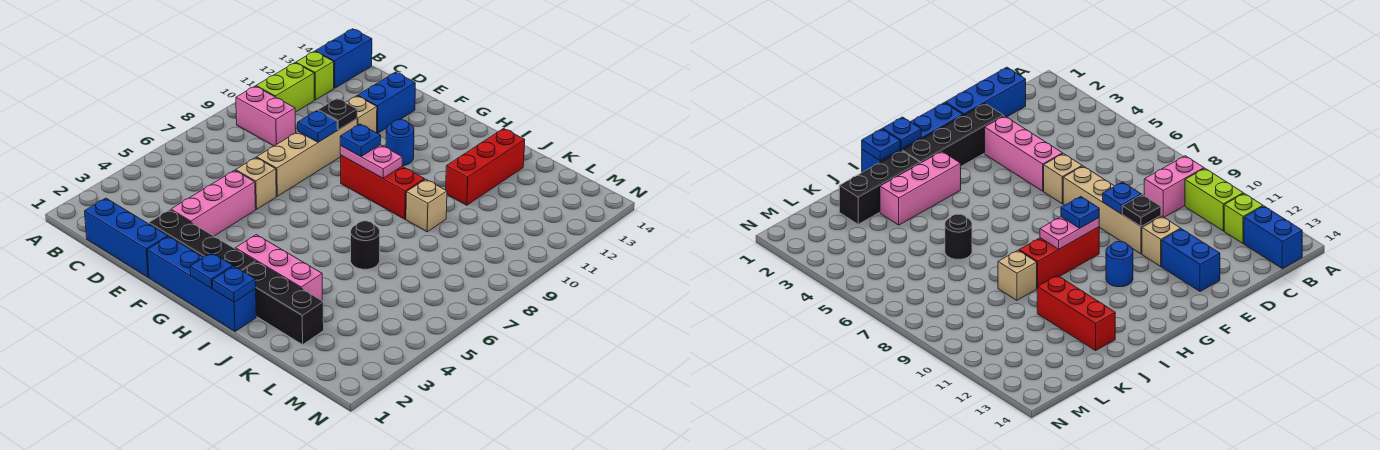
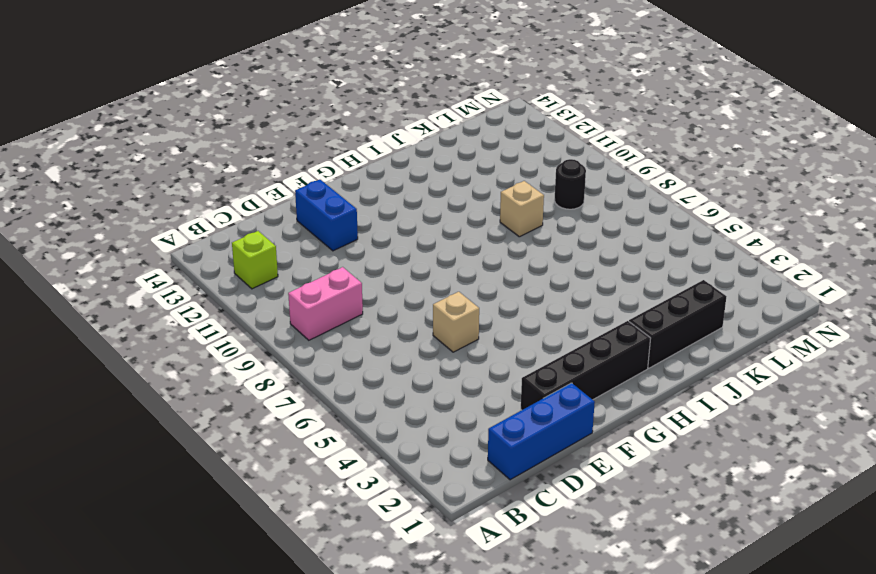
black round brick L9 level 1 -> black round brick J6 level 1
none -> lime brick B10:B11 level 1
none -> blue brick B13:B14 level 1
none -> pink brick E3:E5 level 1

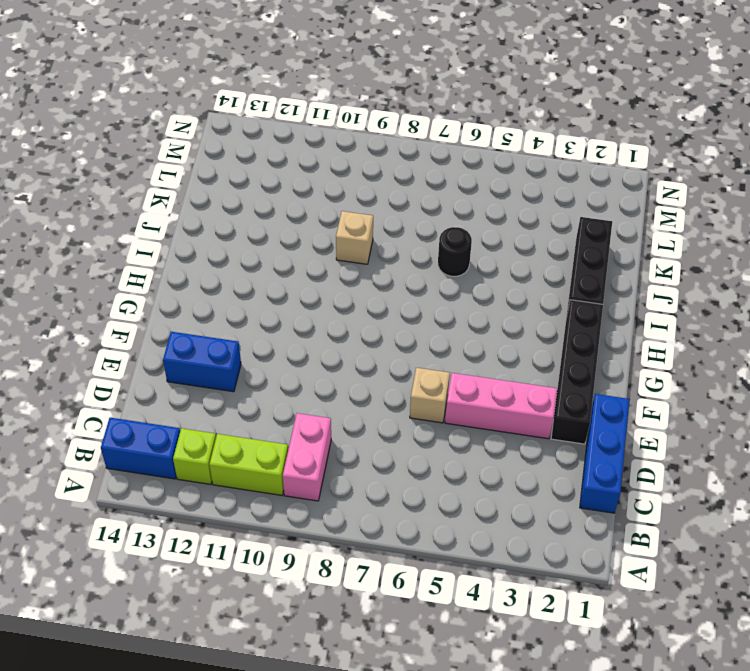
none -> tan brick E7:E10 level 1
none -> tan brick E11 level 1
none -> blue brick F1:I1 level 1

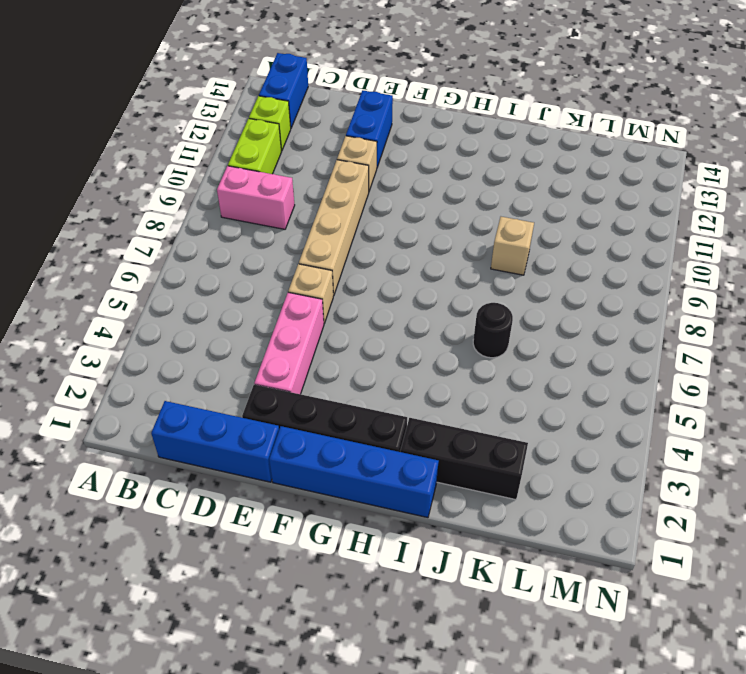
none -> red brick G9:I9 level 1
none -> blue round brick G11 level 1
none -> pink brick H3:J3 level 1

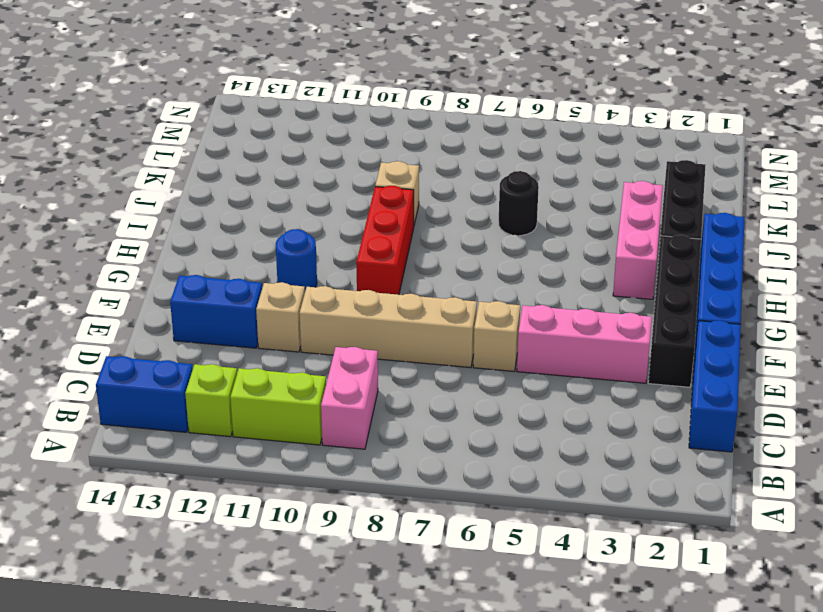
none -> red brick J11:J13 level 1
none -> blue plate E9 level 2
none -> black plate E10 level 2

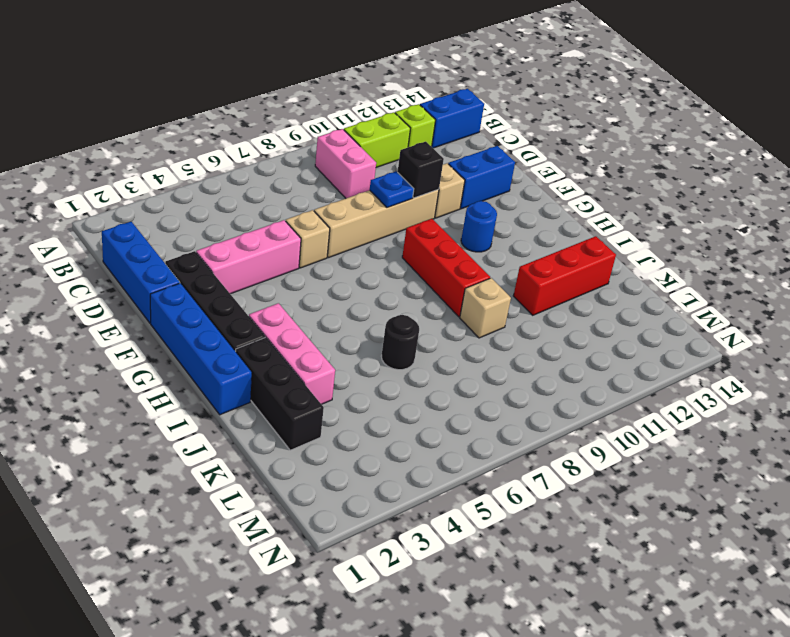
black brick E10 level 2 -> black plate E10 level 2
none -> pink plate G9:H9 level 2
none -> blue plate H1 level 2
none -> blue plate I1 level 2

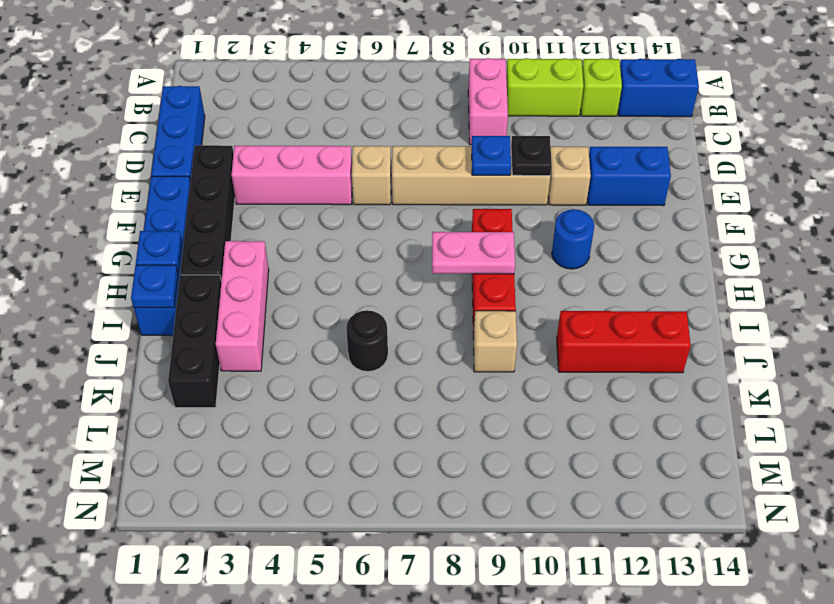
pink plate H8:H9 level 2 -> pink plate G9:H9 level 2
none -> blue plate G9 level 3

